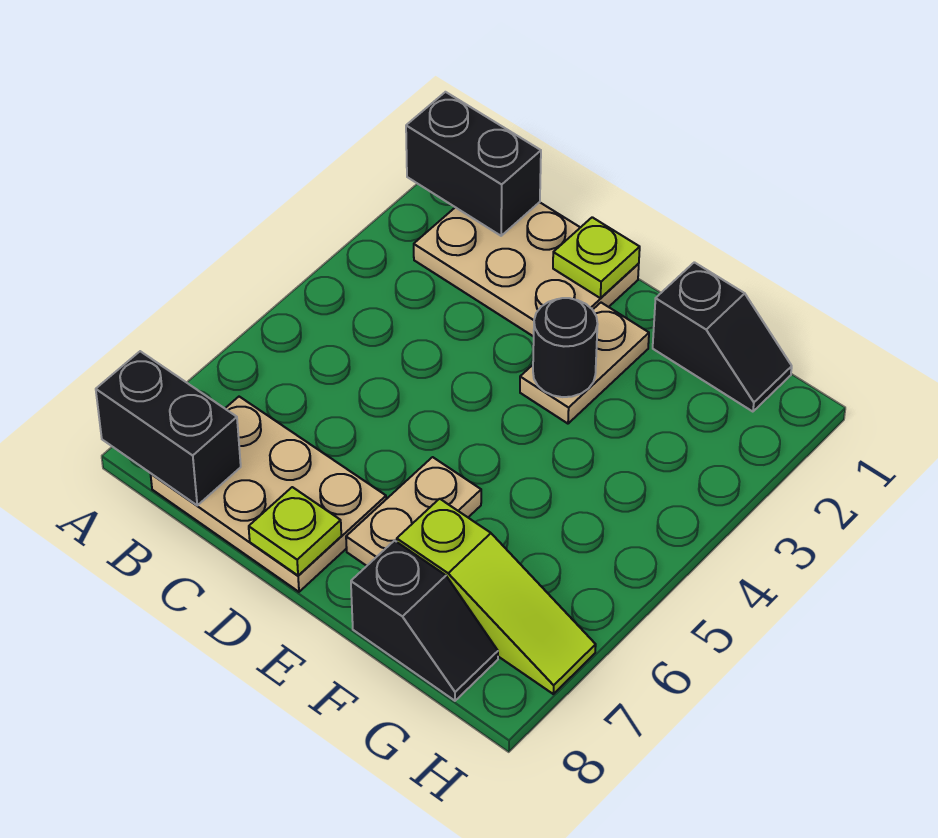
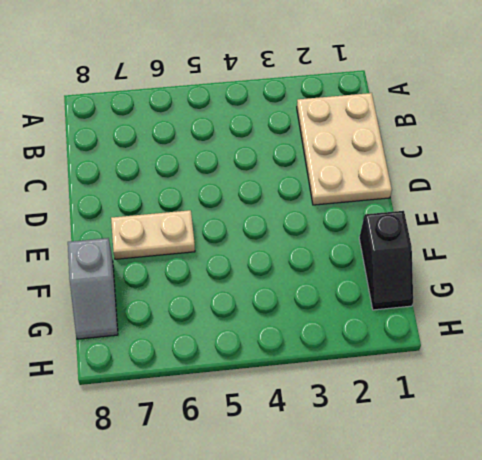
grey slope F8:G8 level 1 top F -> black slope F8:G8 level 1 top F
none -> tan plate B7:D8 level 1
none -> tan plate E2:E3 level 1
none -> lime slope F7:H7 level 1 top F

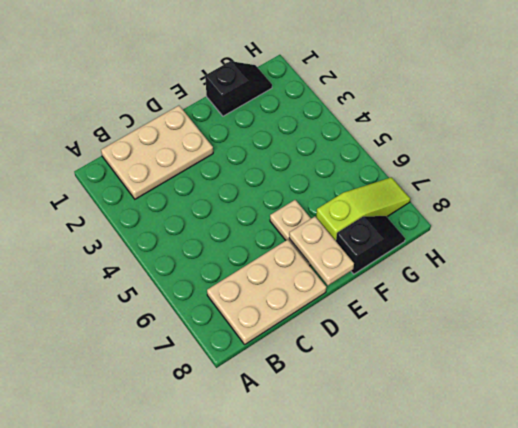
tan plate E7:E8 level 2 -> tan plate E2:E3 level 1
none -> black brick A1:B1 level 2
none -> black brick A8:B8 level 2
none -> lime plate D1 level 2

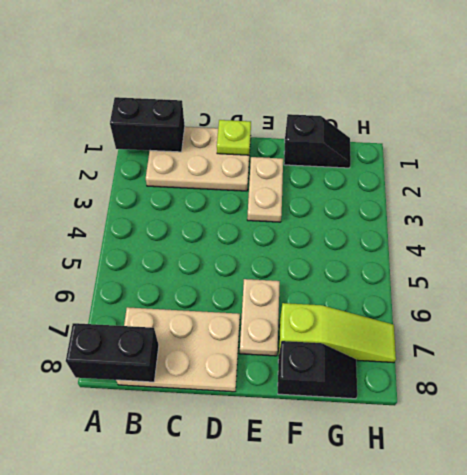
none -> lime plate D8 level 2
none -> black round brick E3 level 2

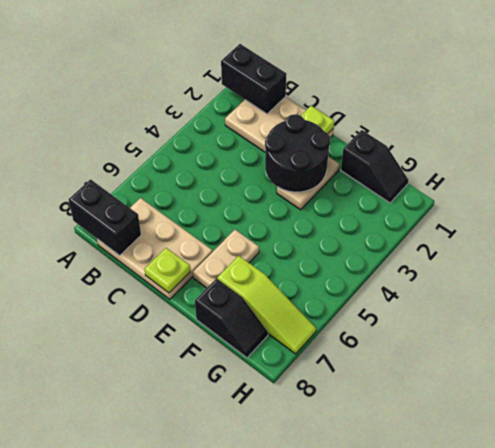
black round brick D2:E3 level 2 -> black round brick E3 level 2

